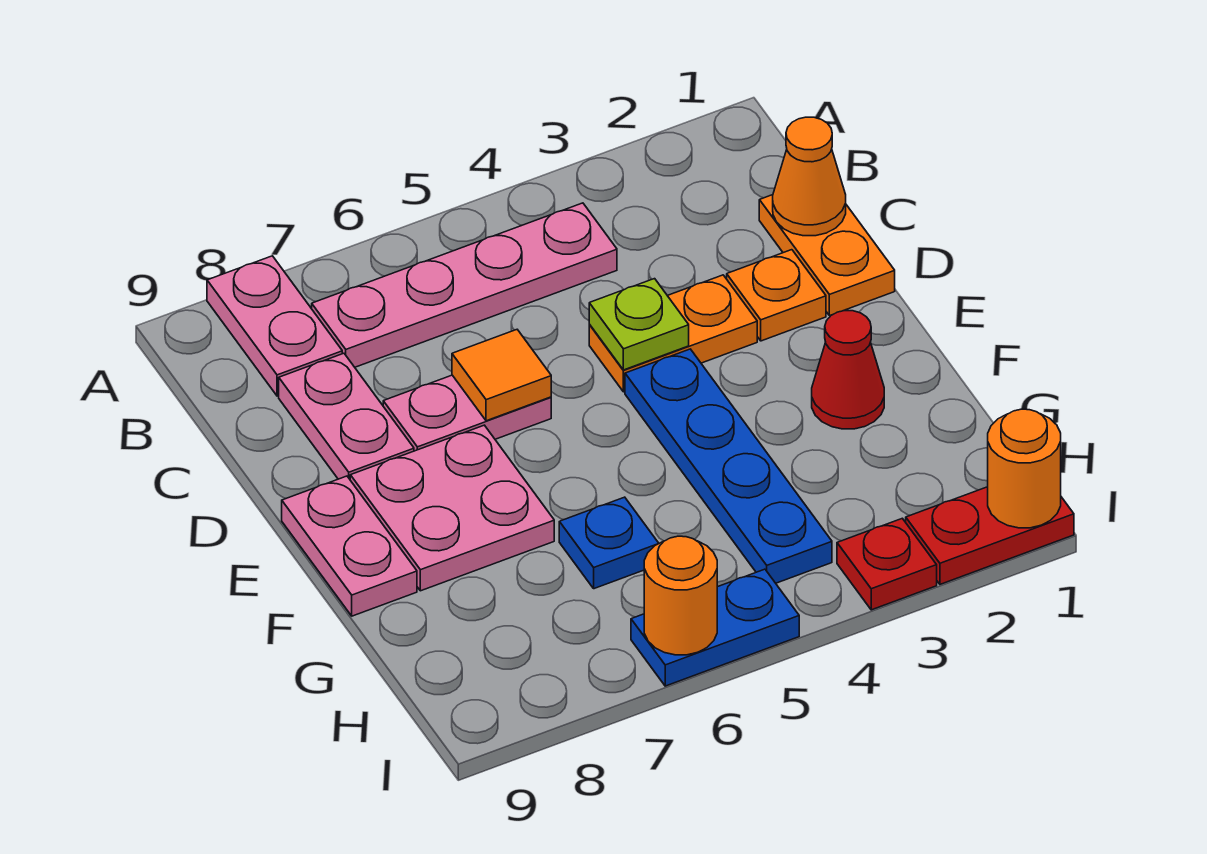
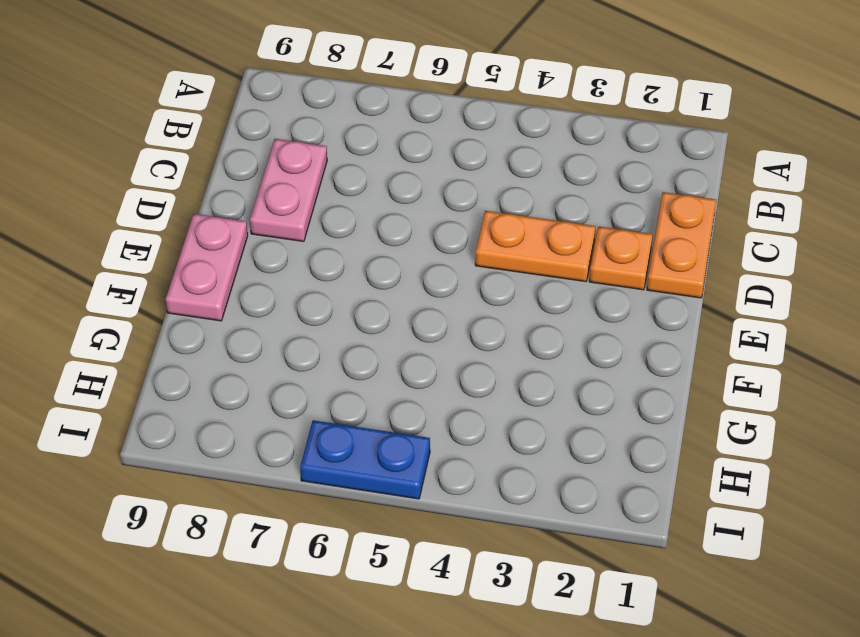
none -> pink plate A8:B8 level 1
none -> pink plate B4:B7 level 1
none -> pink plate D6:D7 level 1

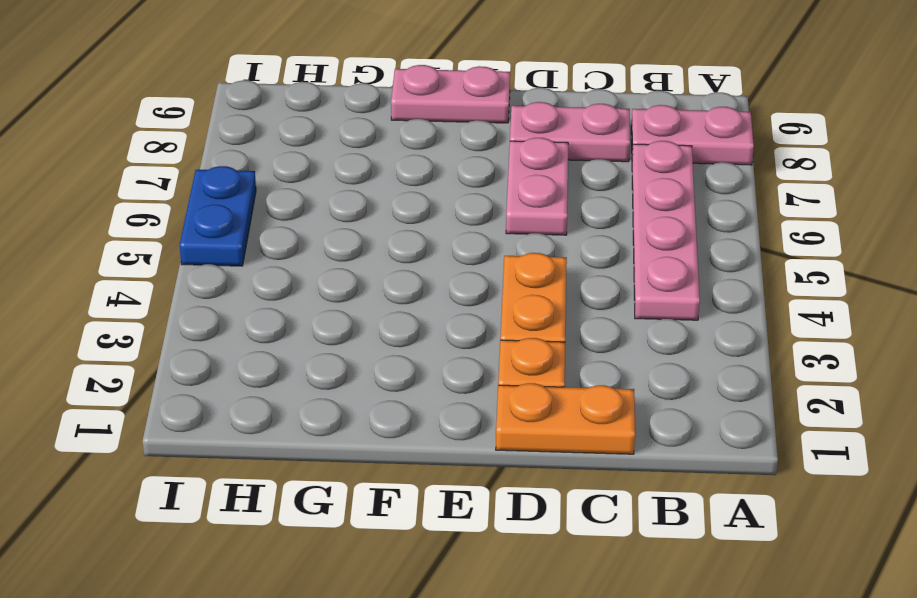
none -> blue plate E4:H4 level 1
none -> pink plate E7:F8 level 1
none -> red cone F2 level 1

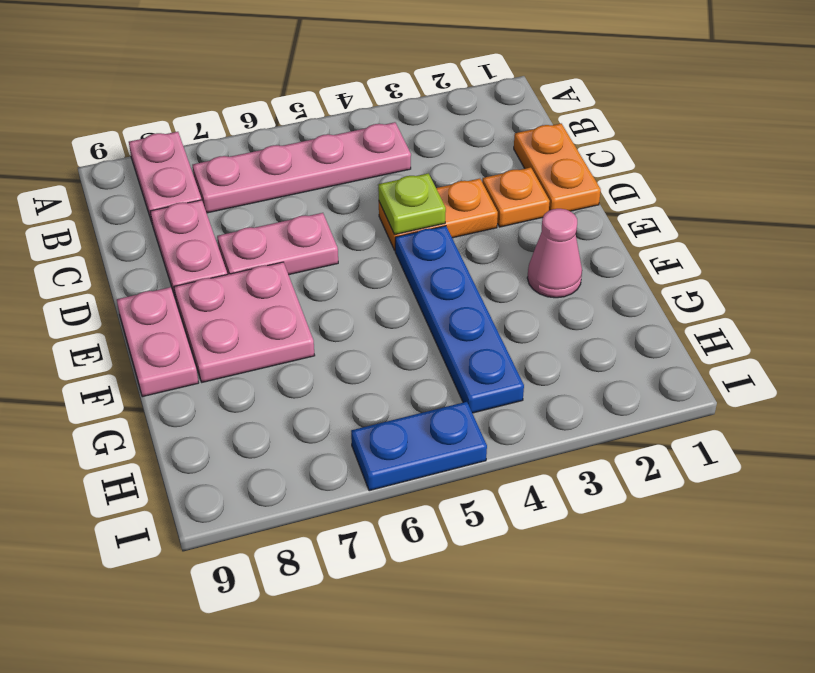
pink cone F2 level 1 -> red cone F2 level 1
none -> blue plate G6 level 1
none -> red plate I1:I2 level 1
none -> red plate I3 level 1

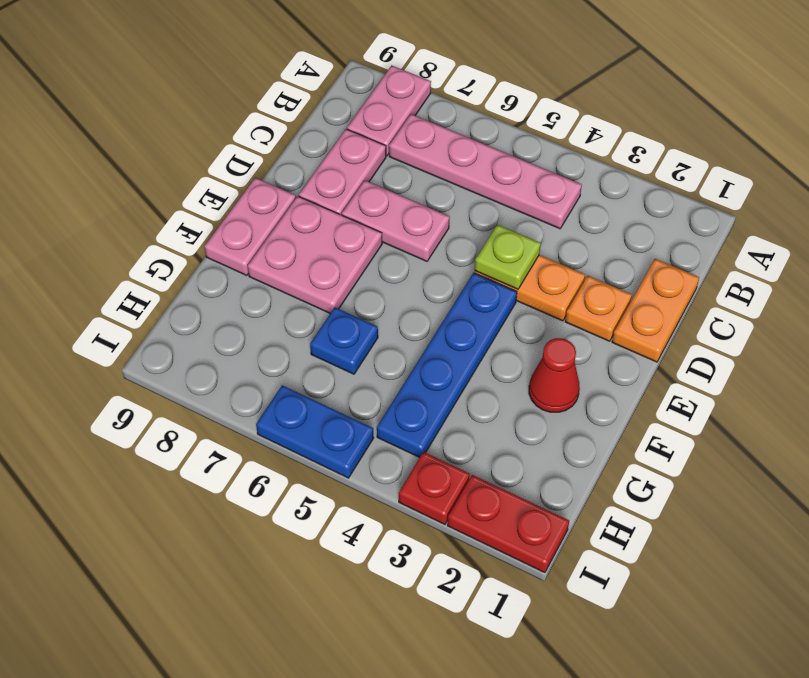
none -> orange cone C1 level 2
none -> orange tile D6 level 2
none -> orange round brick I1 level 2

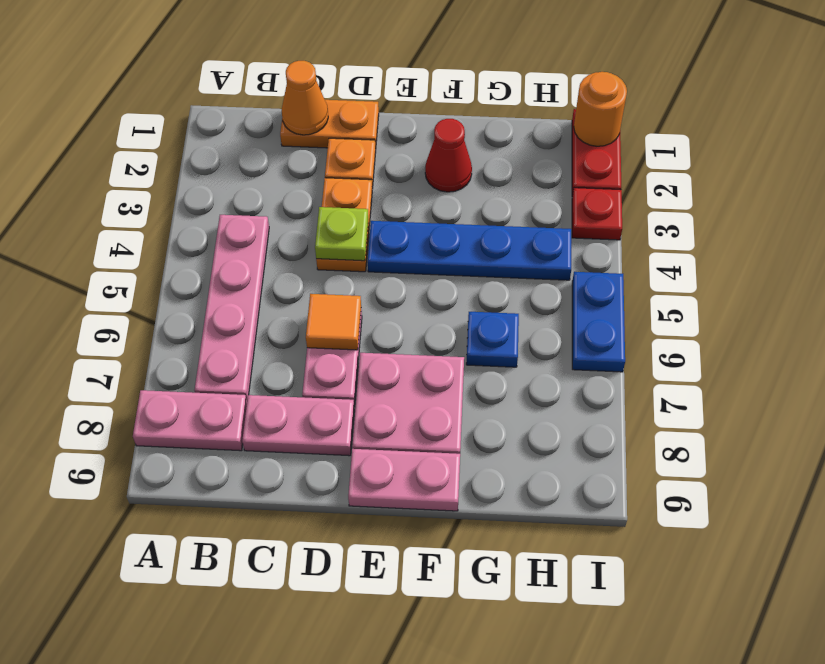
none -> orange round brick I6 level 2

